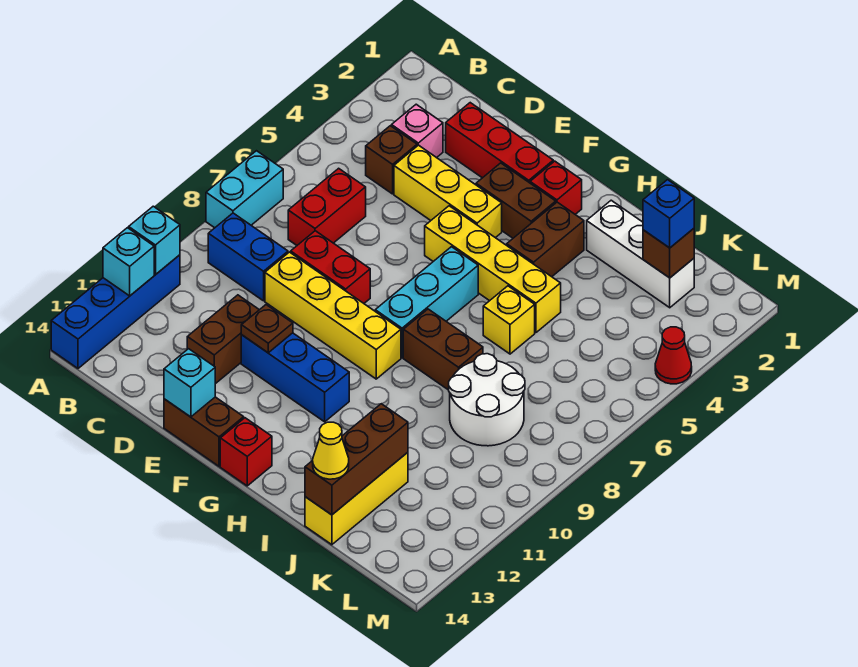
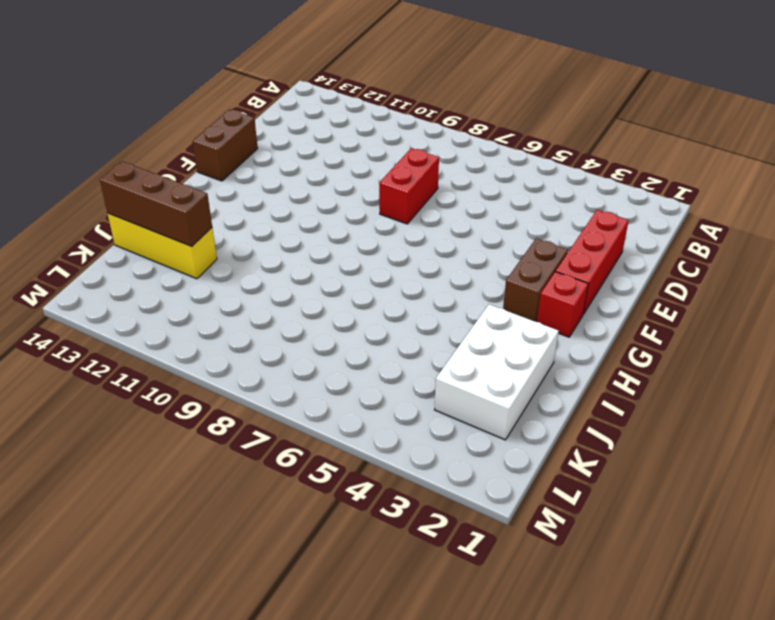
white brick I2:K3 level 1 -> white brick I2:K2 level 1
none -> cyan brick A7:A8 level 1
none -> blue brick A11:A14 level 1
none -> blue brick B9:C9 level 1
none -> pink brick C3 level 1

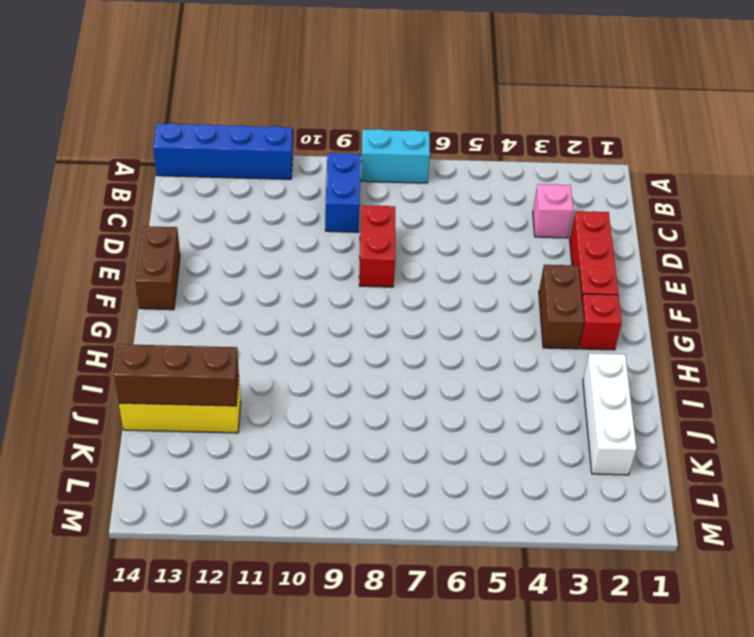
none -> brown brick C4 level 1
none -> red brick C6:C7 level 1
none -> yellow brick D4:F4 level 1
none -> yellow brick D9:G9 level 1

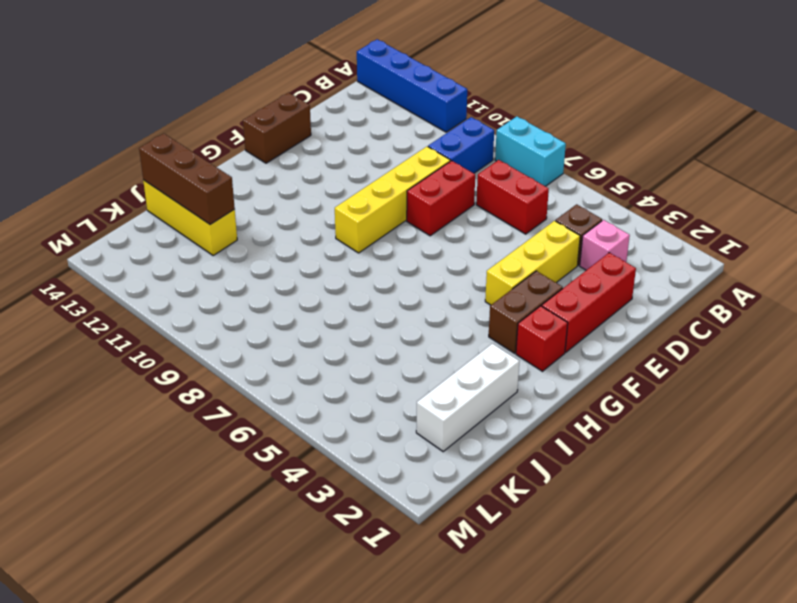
none -> brown brick D11:D12 level 1
none -> blue brick E11:G11 level 1
none -> yellow brick F5:I5 level 1
none -> cyan brick G6:G8 level 1

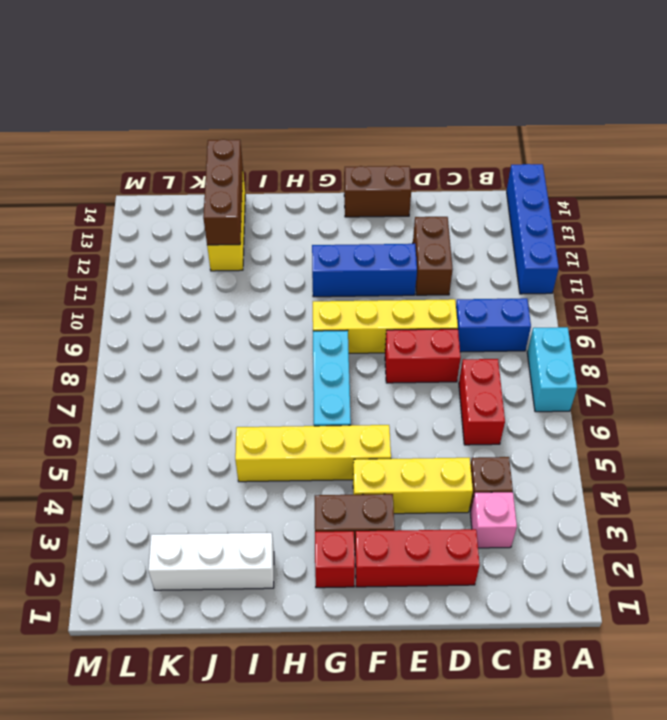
none -> red brick G14 level 1
none -> brown brick H3:H4 level 1
none -> brown brick H8:I8 level 1
none -> yellow brick I6 level 1

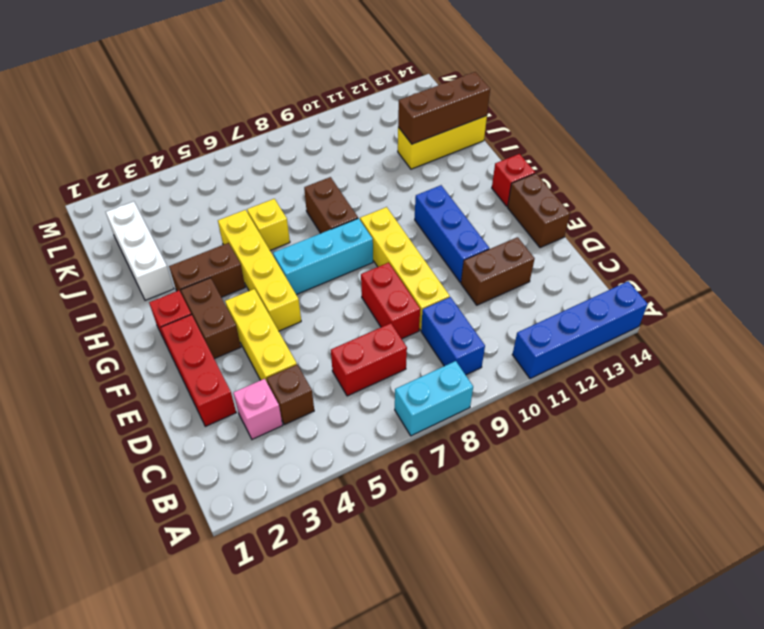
none -> white round brick J8:K9 level 1
none -> red cone M4 level 1
none -> cyan brick A11 level 2
none -> cyan brick A12 level 2

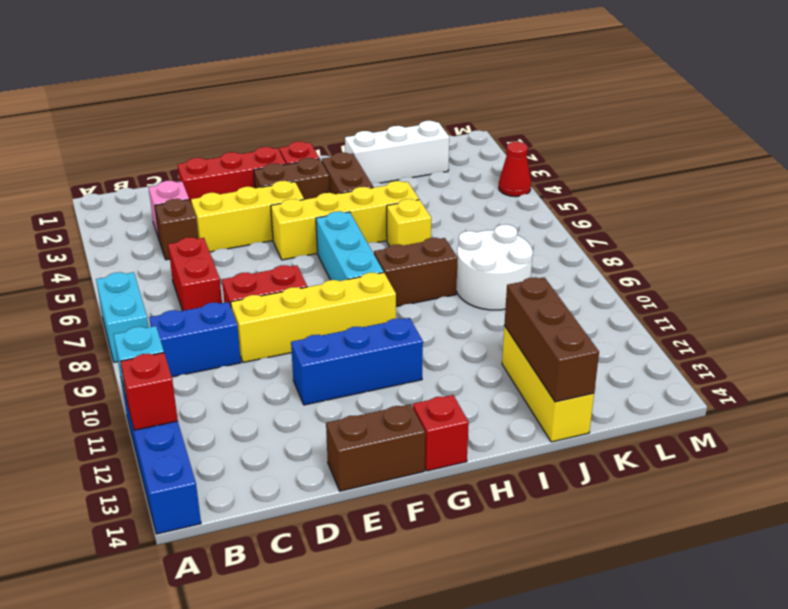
red brick A12 level 2 -> cyan brick A12 level 2
none -> brown brick D11:D12 level 1
none -> brown plate E11 level 2
none -> cyan brick E14 level 2
none -> brown brick K2 level 2

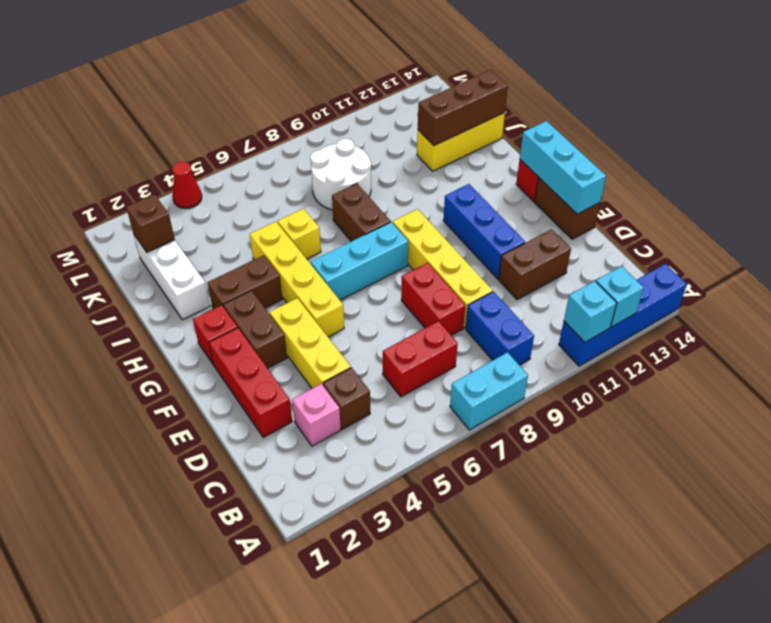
cyan brick E14:G14 level 2 -> cyan brick E14 level 2
none -> brown plate E11 level 2
none -> yellow cone J14 level 3
none -> blue brick K2 level 3

